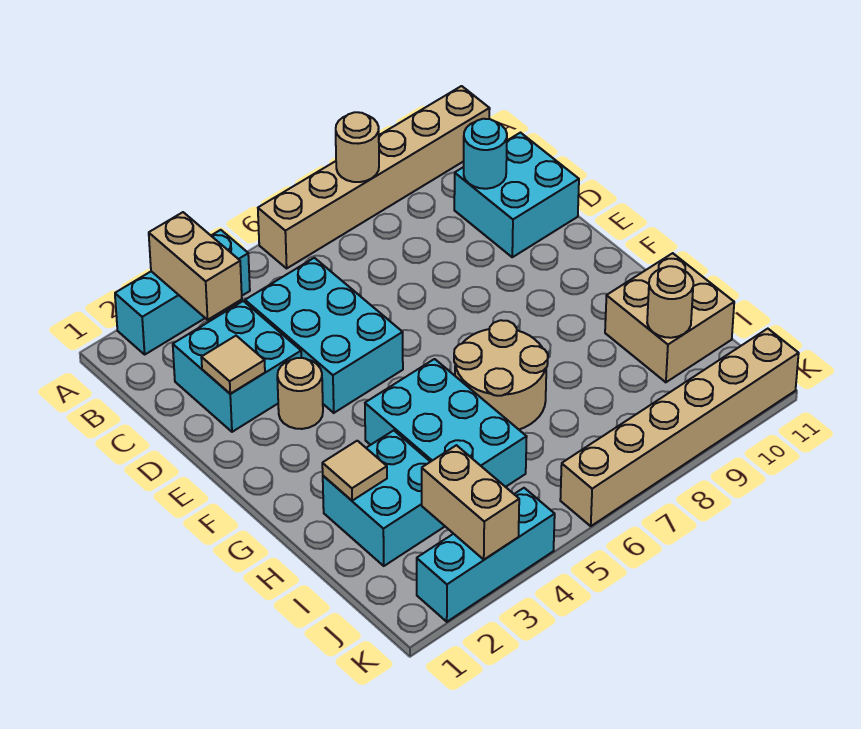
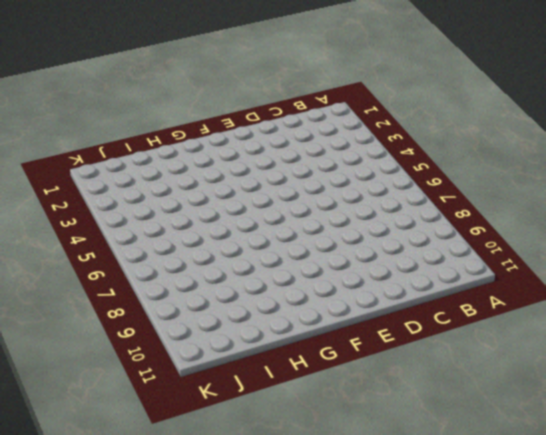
none -> cyan brick A2:A4 level 1
none -> tan brick A6:A11 level 1
none -> cyan brick C2:D3 level 1

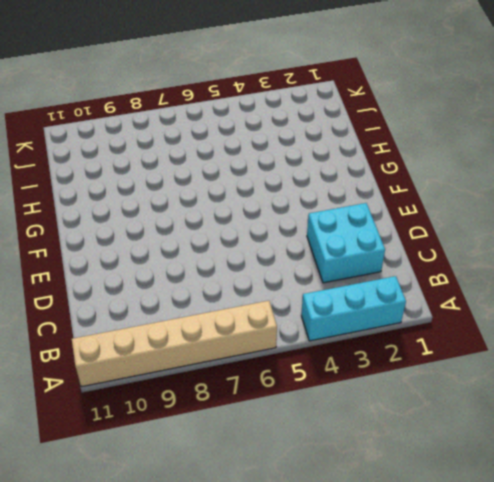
none -> cyan brick C4:E5 level 1
none -> cyan brick C10:D11 level 1
none -> tan round brick E3 level 1

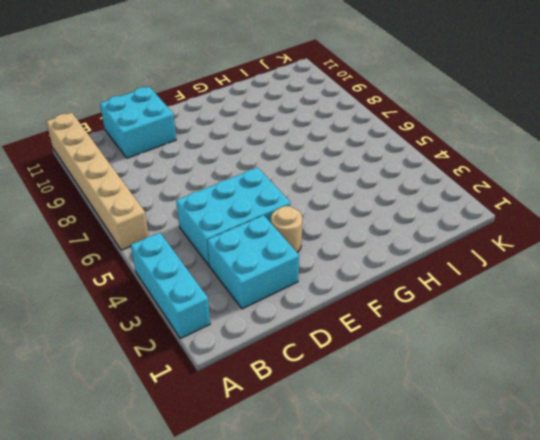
none -> cyan brick G4:I5 level 1
none -> tan round brick G6:H7 level 1
none -> cyan brick H2:I3 level 1

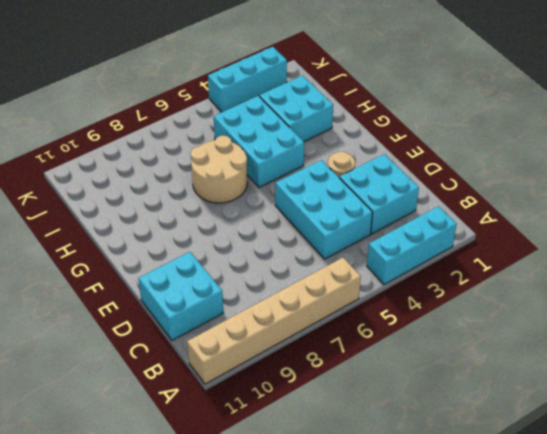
none -> tan brick H10:I11 level 1
none -> tan brick K6:K11 level 1
none -> tan brick A3:B3 level 2

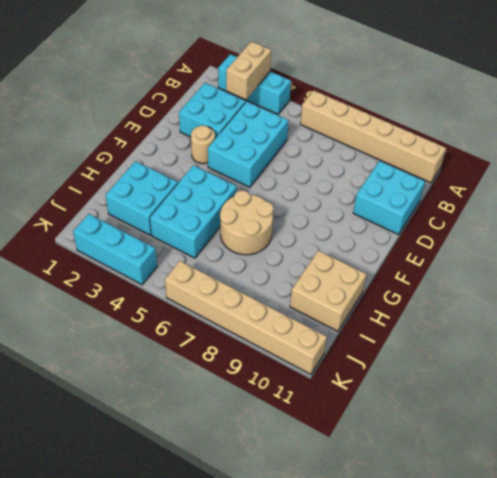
none -> tan round brick A8 level 2
none -> cyan round brick C10 level 2
none -> tan tile D2 level 2

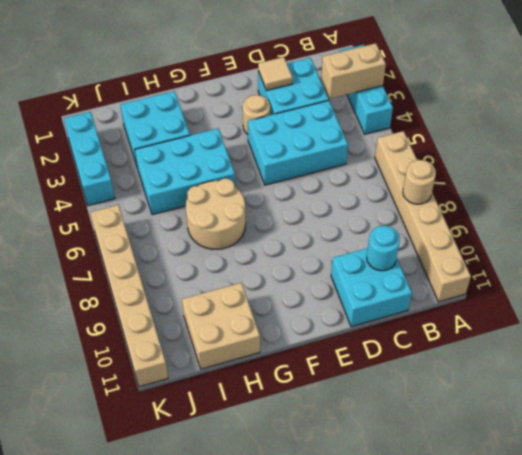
none -> tan tile H2 level 2
none -> tan round brick I10 level 2
none -> tan brick J3:K3 level 2

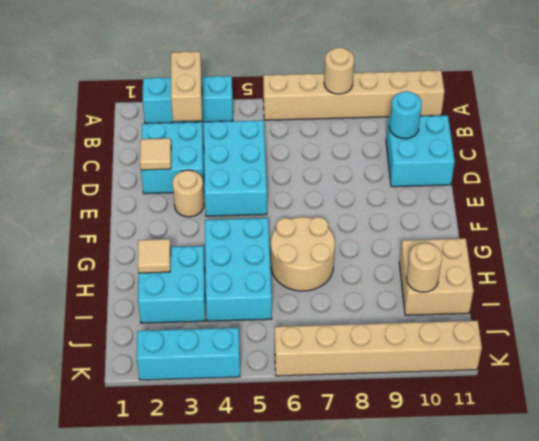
none -> tan brick J3:K3 level 2

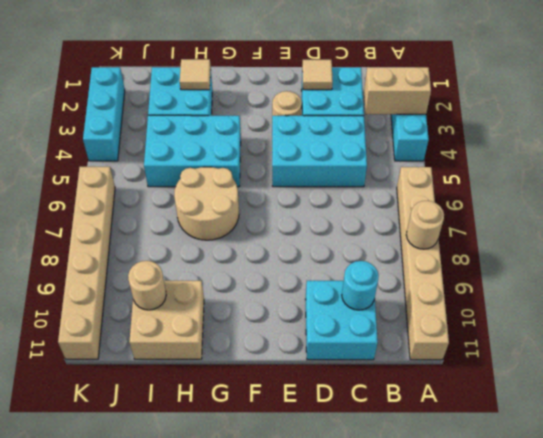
none -> tan brick J3:K3 level 2

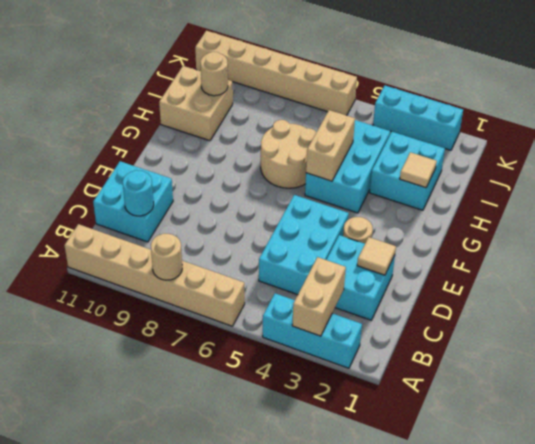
tan brick G5:H5 level 2 -> tan brick J3:K3 level 2

